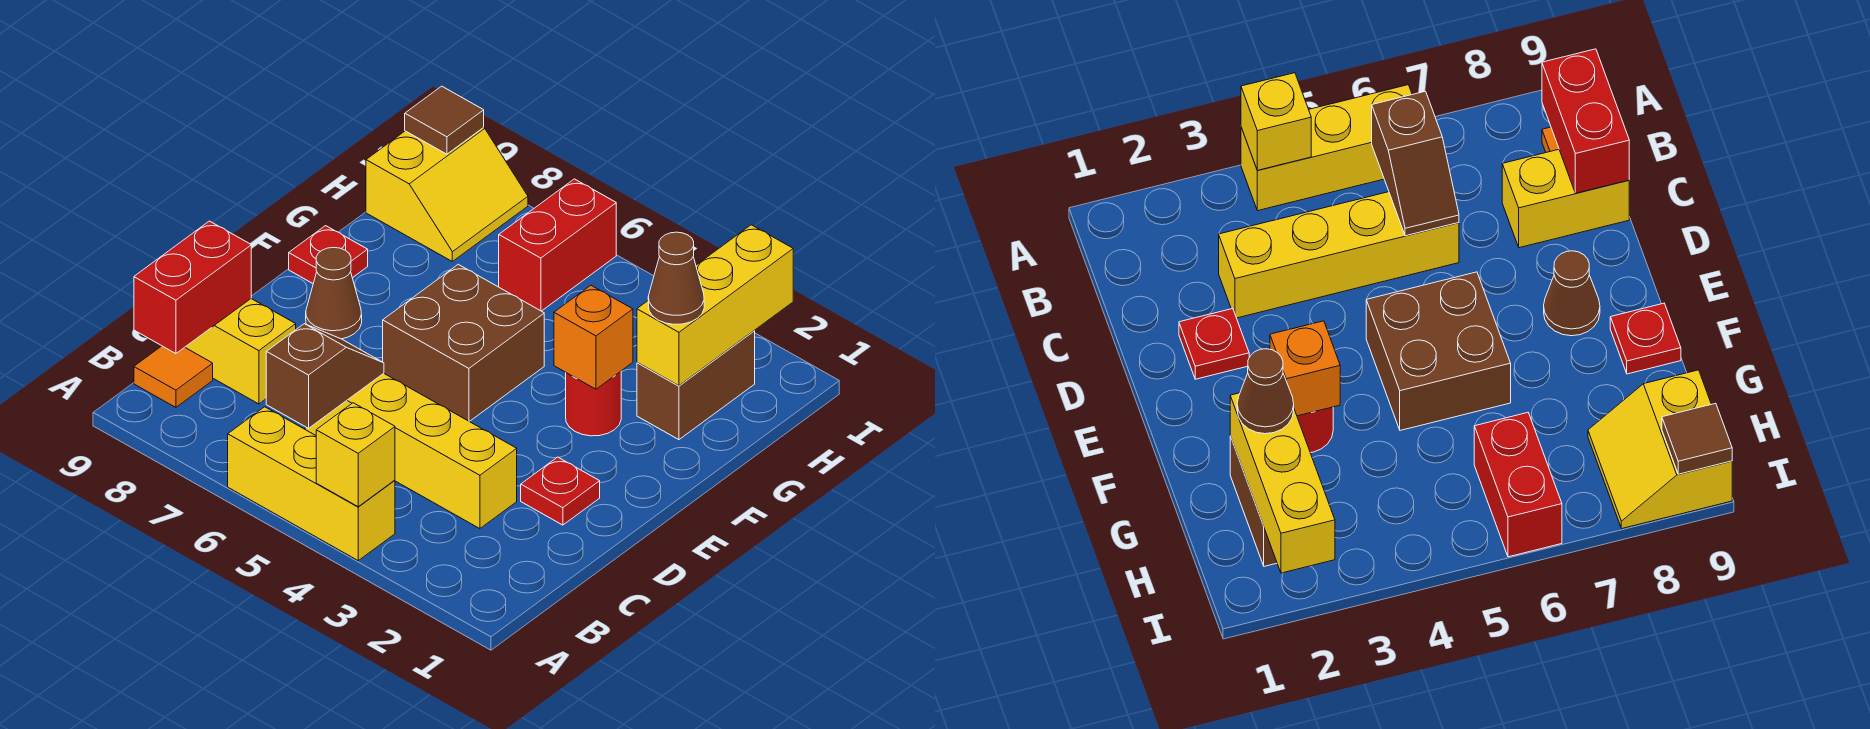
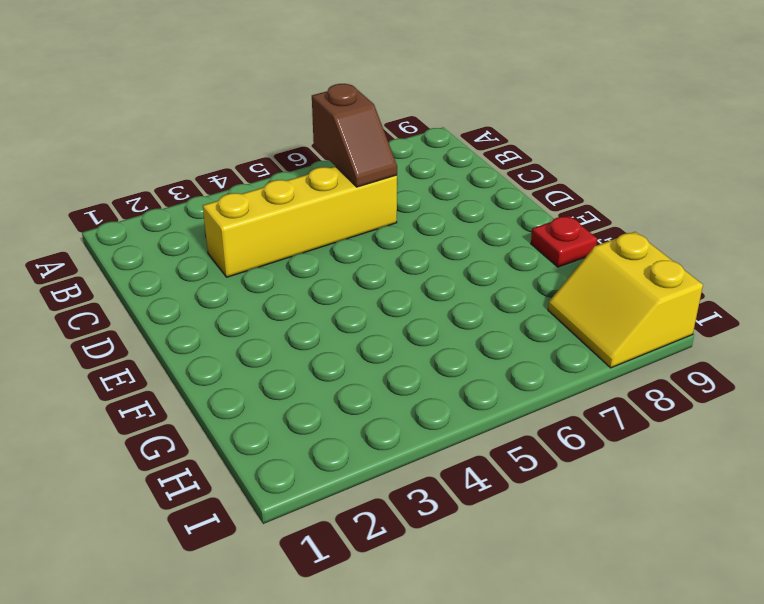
none -> yellow brick A4:A6 level 1
none -> orange tile B9 level 1
none -> yellow brick C8:C9 level 1

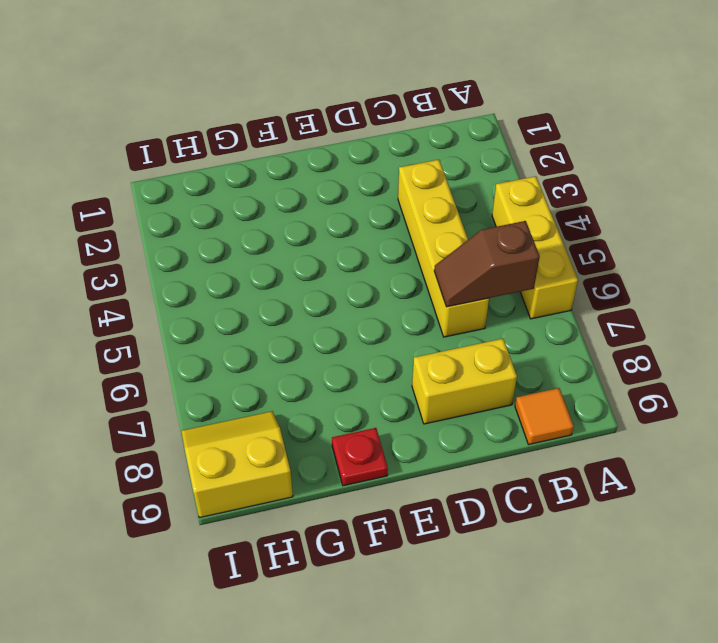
yellow brick C8:D8 level 1 -> yellow brick C8:C9 level 1
none -> red plate D2 level 1
none -> brown brick E5:F6 level 1
none -> brown cone E8 level 1

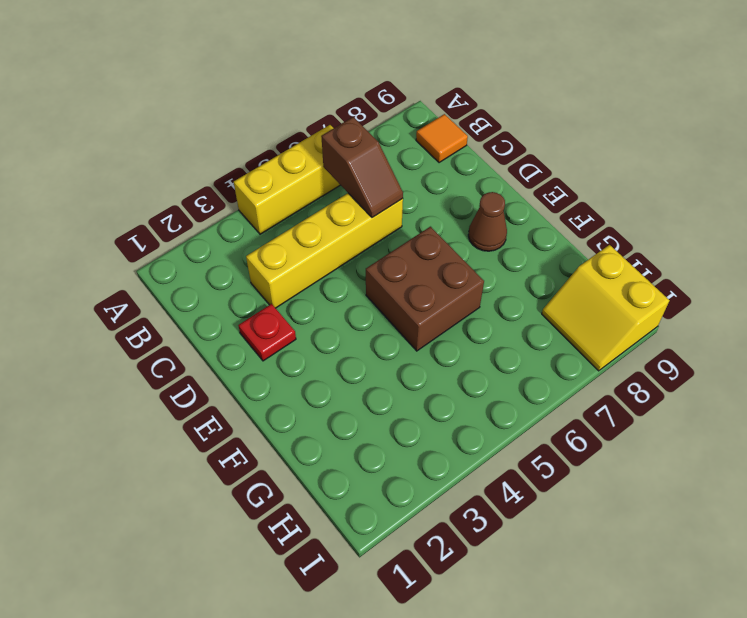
none -> yellow brick C8:C9 level 1
none -> red round brick F3 level 1
none -> red plate F9 level 1

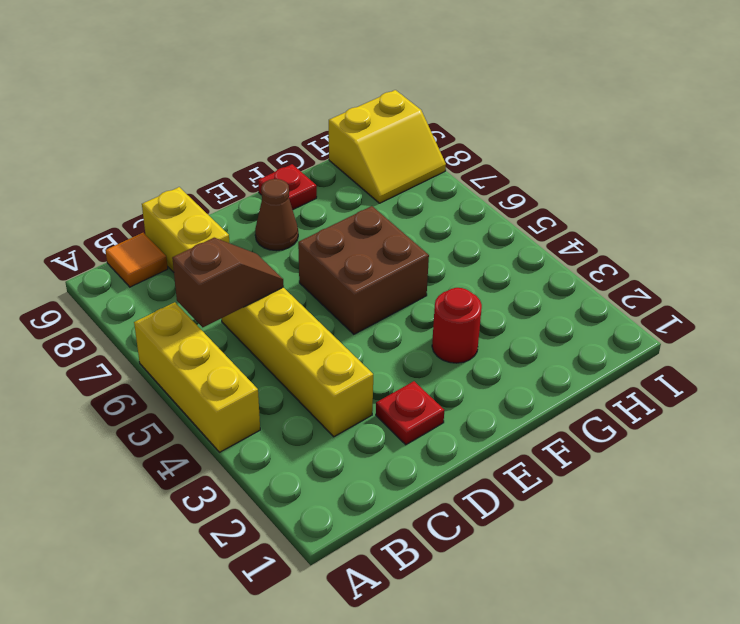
none -> brown brick G2:H2 level 1
none -> red brick H6:I6 level 1
none -> yellow brick A4 level 2

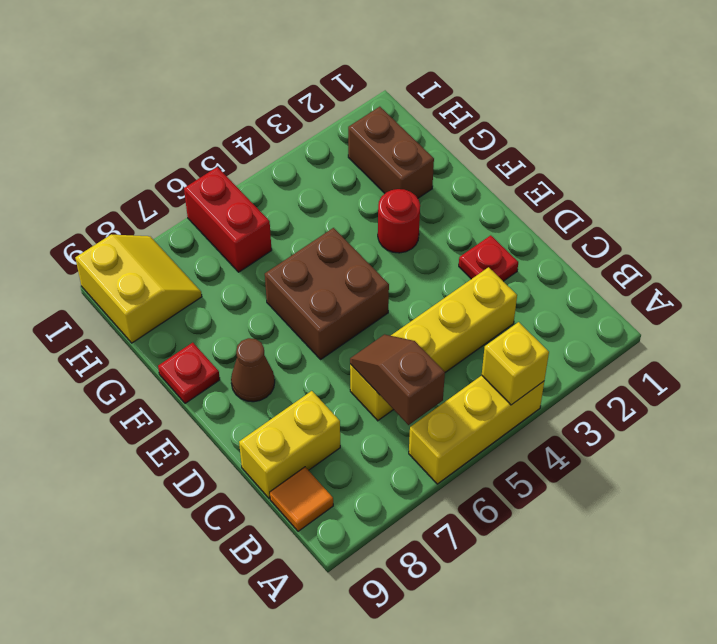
none -> red brick B9:C9 level 2
none -> orange brick F3 level 2
none -> yellow brick G2:I2 level 2

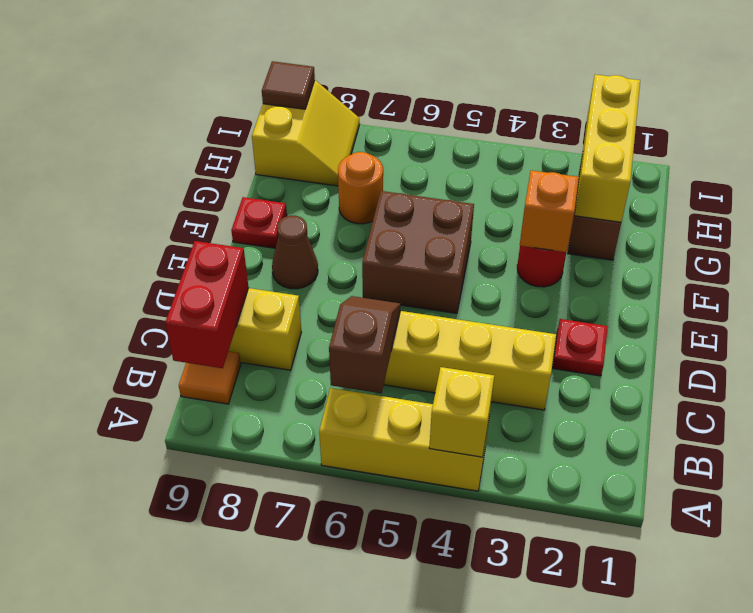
orange round brick G7 level 1 -> none
none -> red brick H6:I6 level 1
none -> brown cone G2 level 3

